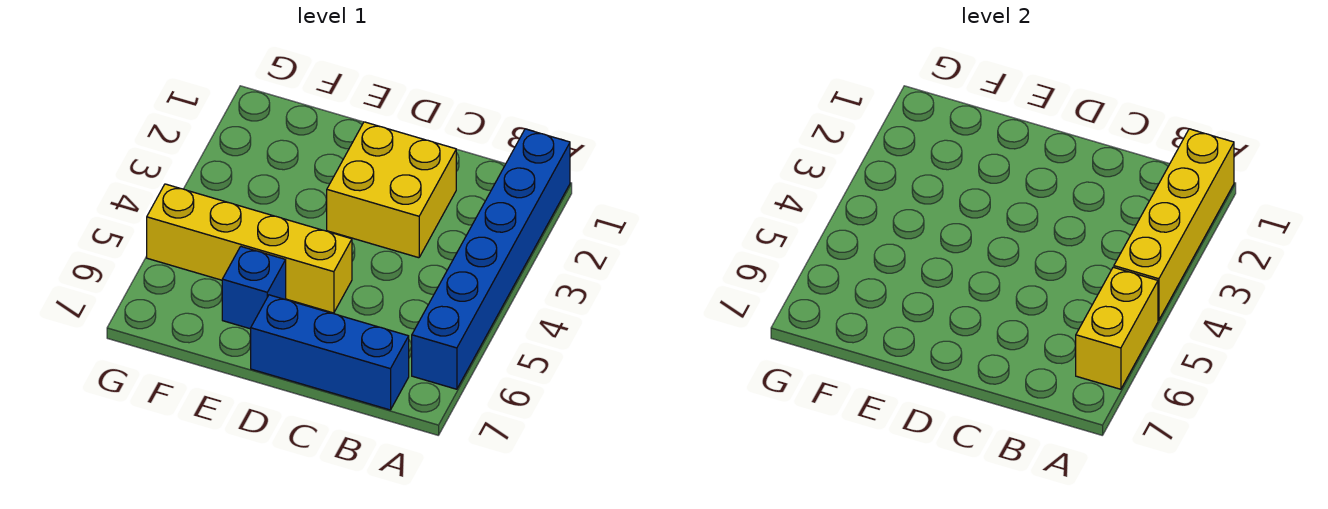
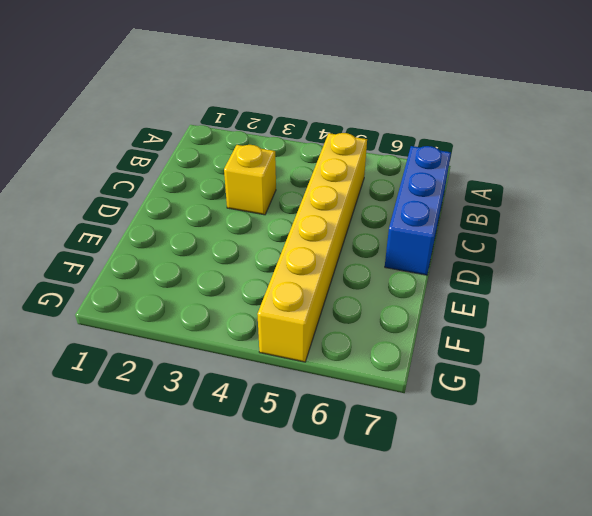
yellow brick B5:G5 level 1 -> yellow brick D5:G5 level 1
yellow brick C3 level 1 -> yellow brick C2:D3 level 1
none -> blue brick A1:A6 level 1
none -> blue brick E6 level 1

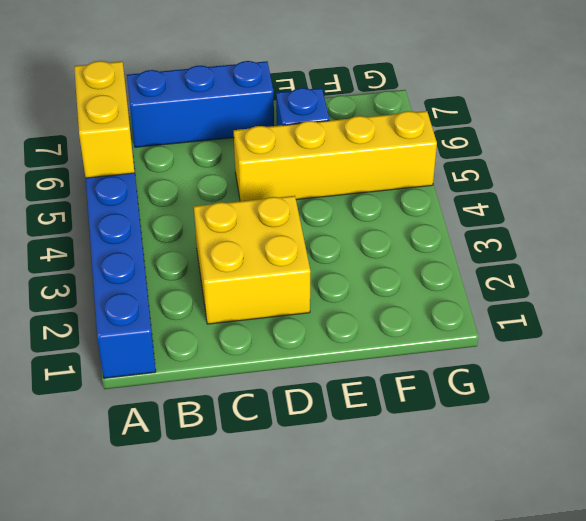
none -> yellow brick A1:A4 level 2

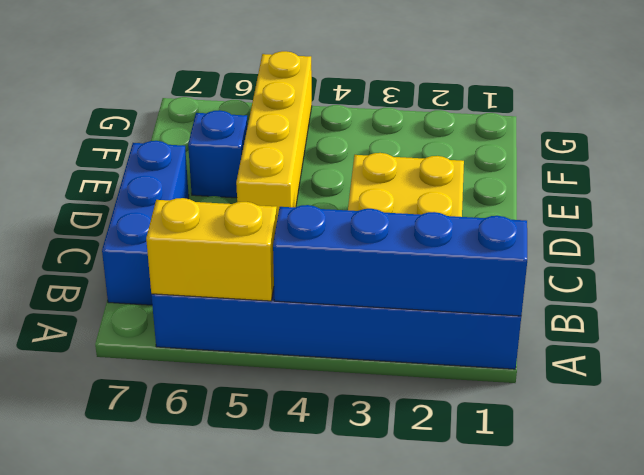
blue brick A1:A4 level 2 -> yellow brick A1:A4 level 2

